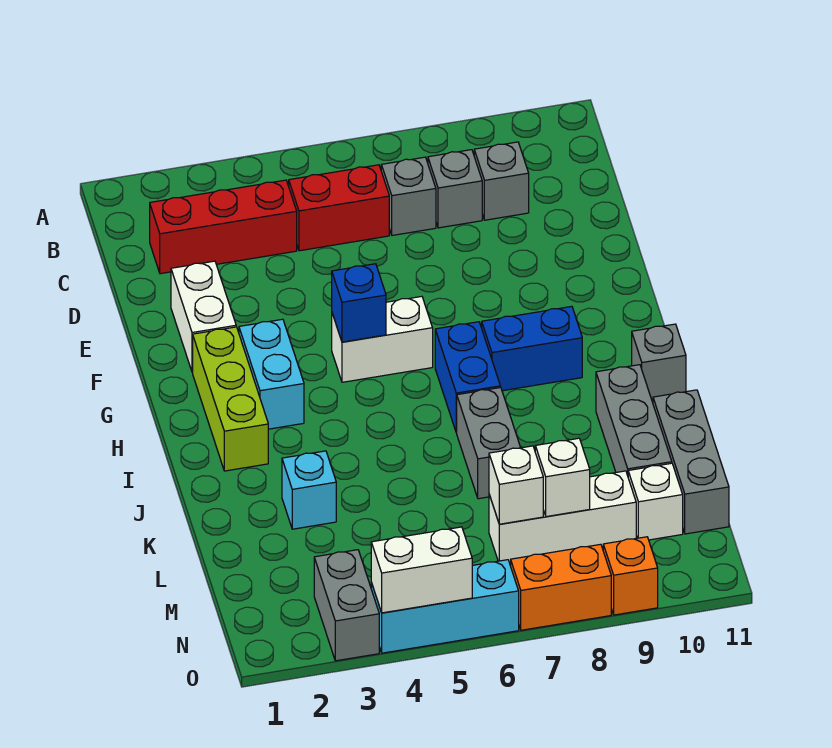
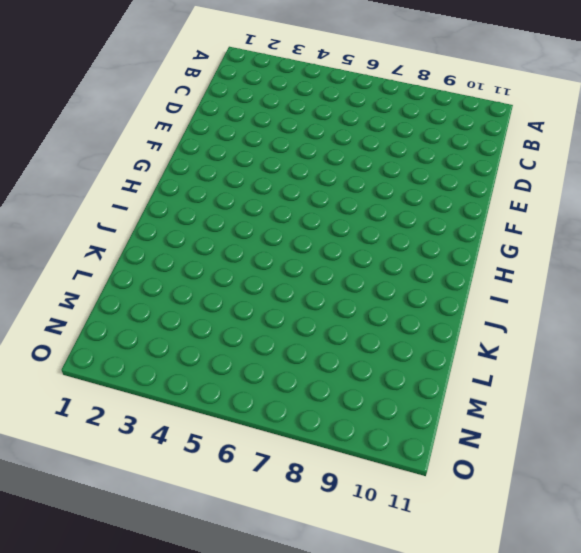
none -> red brick C2:C4 level 1
none -> red brick C5:C6 level 1
none -> grey brick C7 level 1

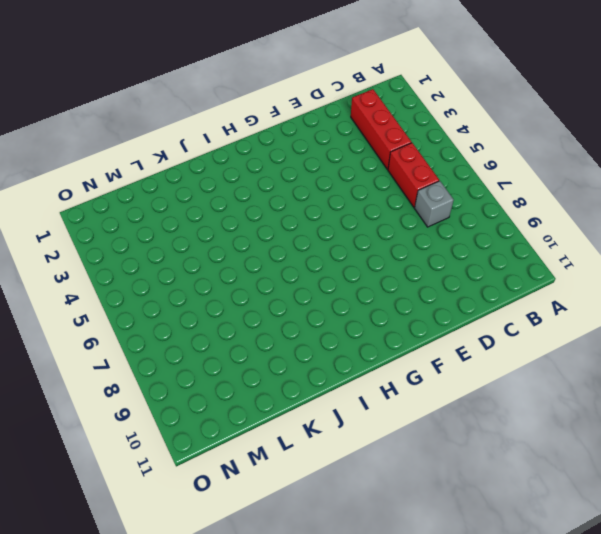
none -> grey brick C8 level 1
none -> grey brick C9 level 1
none -> white brick E2:F2 level 1

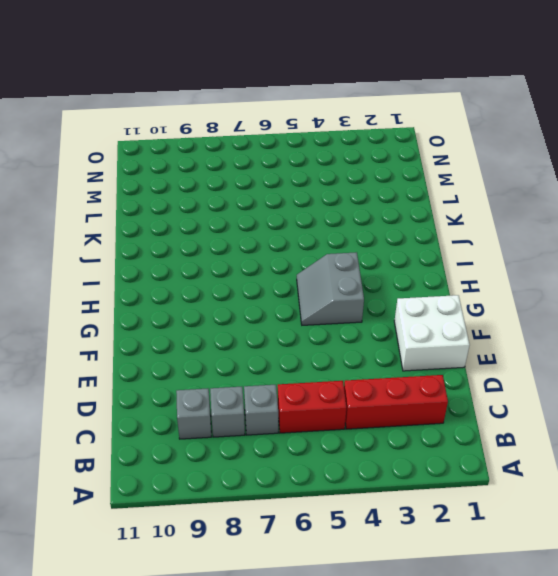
white brick E1:F2 level 1 -> white brick E2:F2 level 1
grey slope G4:H5 level 1 top 4 -> white brick G5:G6 level 1
none -> lime brick G2:I2 level 1
none -> cyan brick G3:H3 level 1
none -> blue brick H7:I7 level 1

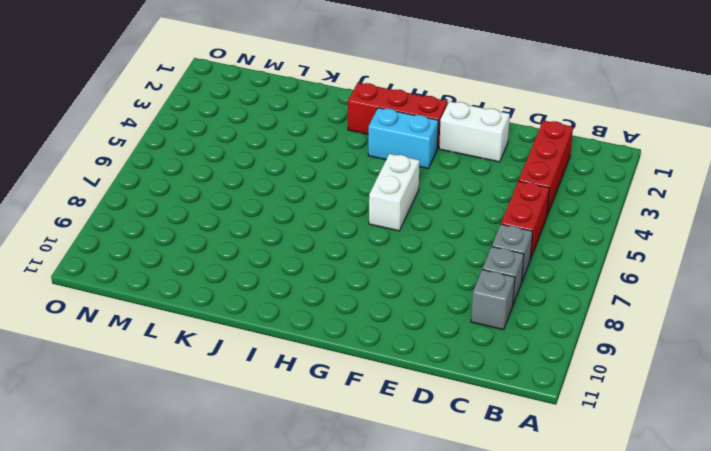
red brick G2:I2 level 1 -> lime brick G2:I2 level 1
none -> blue brick H7:I7 level 1
none -> blue brick H8:H9 level 1
none -> grey brick I11 level 1

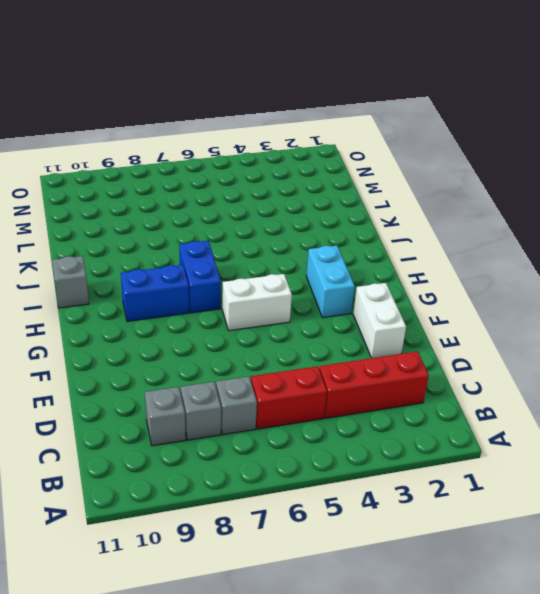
none -> lime brick G2:I2 level 1
none -> grey brick J7:K7 level 1
none -> grey brick J10:L10 level 1

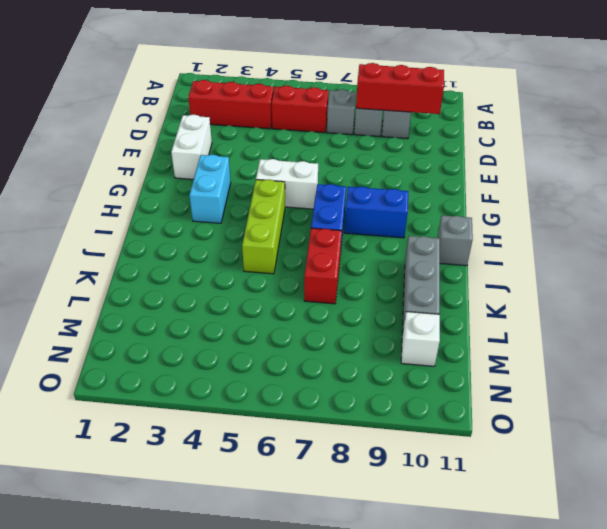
red brick C8:C10 level 2 -> none
lime brick H5:J5 level 1 -> lime brick G2:I2 level 1
red brick J7:K7 level 1 -> grey brick J7:K7 level 1
none -> cyan brick K3 level 1
none -> grey brick K11:M11 level 1
none -> white brick M7:M9 level 1

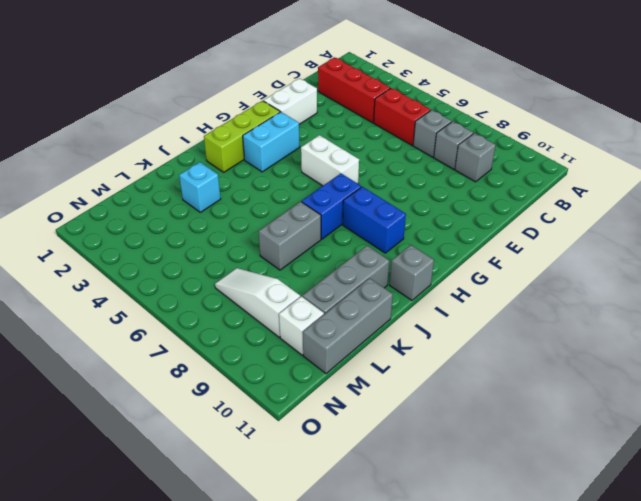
white slope M7:M9 level 1 top 9 -> white brick M7:M9 level 1
none -> grey brick N3:O3 level 1
none -> cyan brick O4:O6 level 1
none -> orange brick O7:O8 level 1

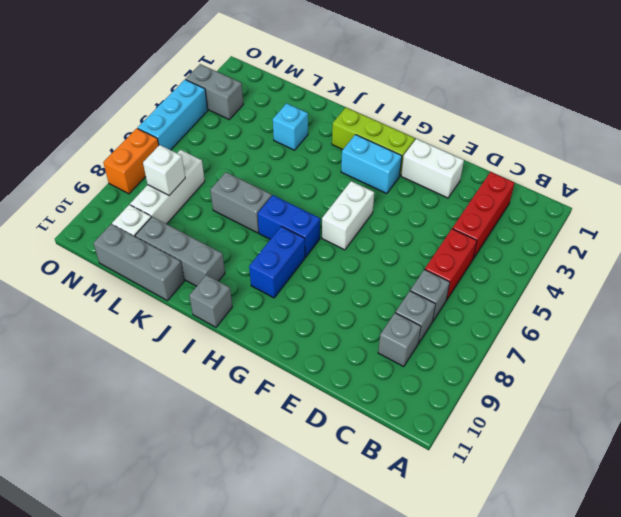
none -> orange brick O9 level 1
none -> blue brick G5 level 2
none -> white brick M7 level 2

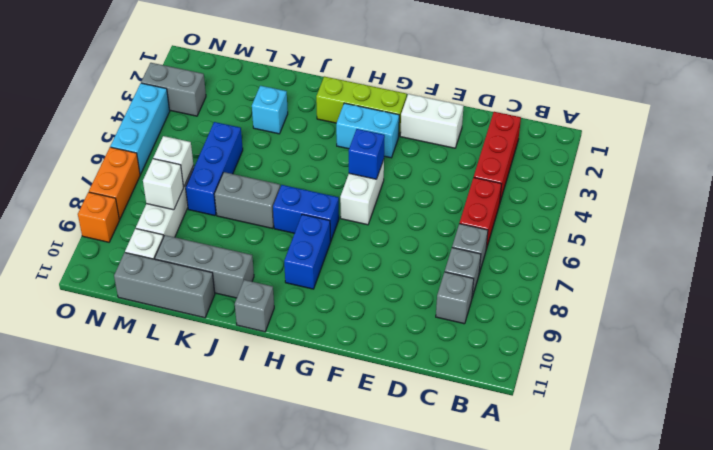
blue brick L5:L7 level 1 -> none
none -> white brick O4:O5 level 2

